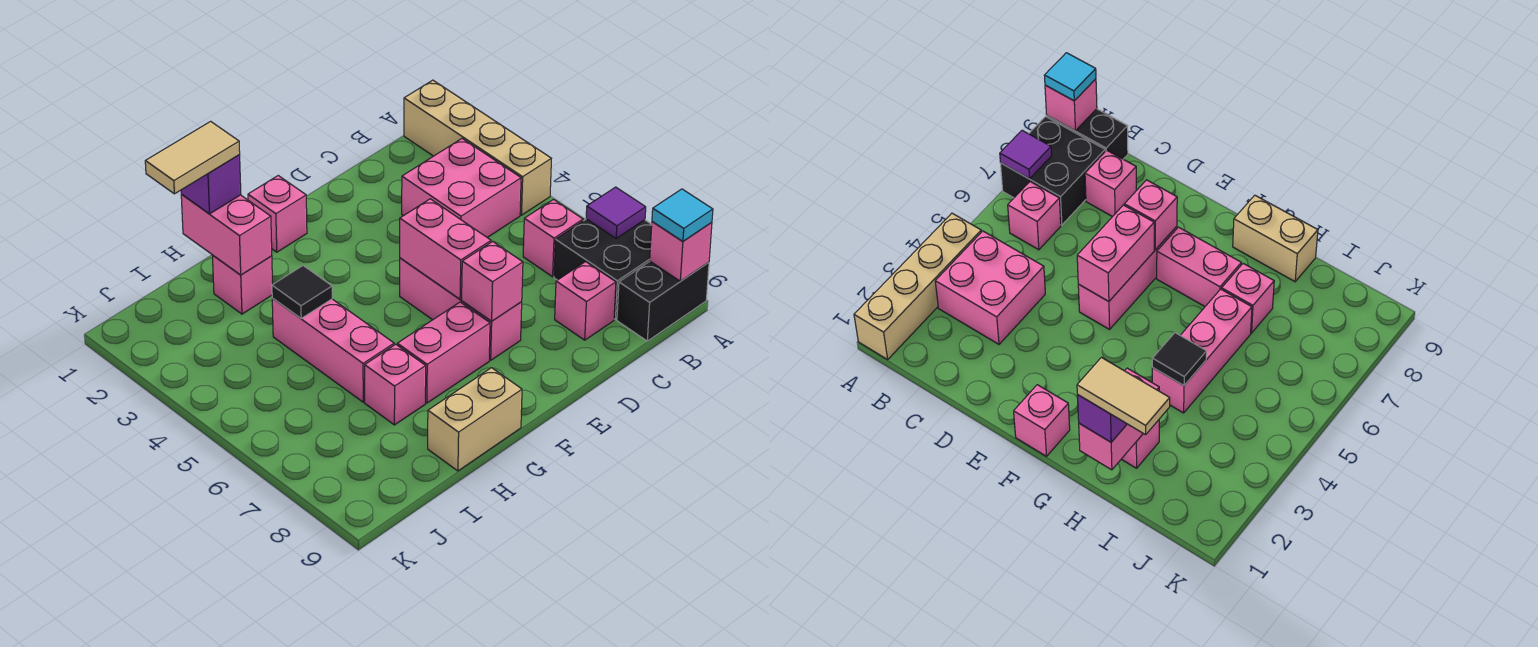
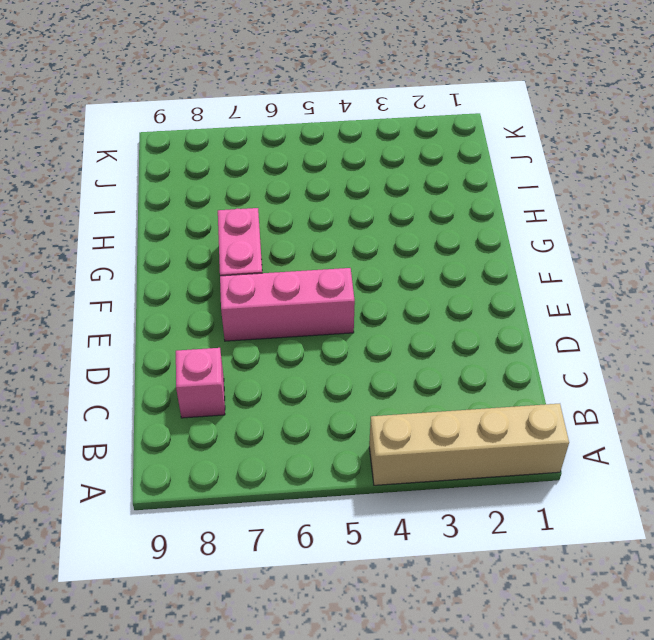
none -> black brick A7:B8 level 1
none -> black brick A9:B9 level 1
none -> pink brick B3:C4 level 1

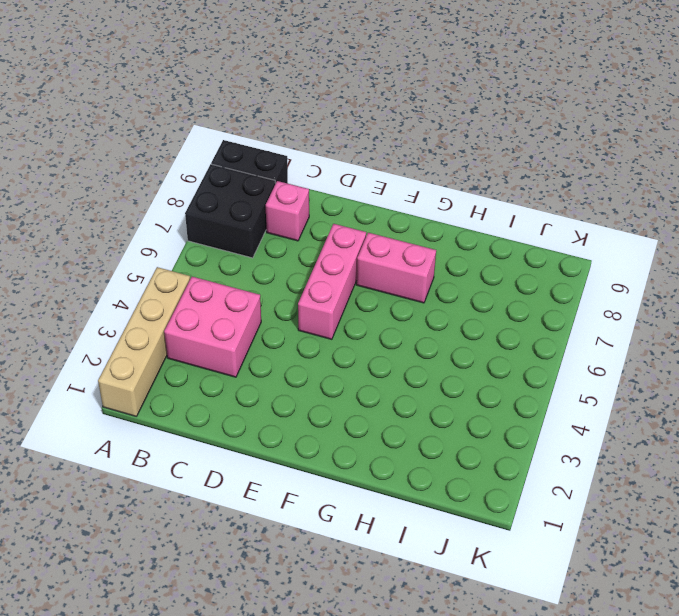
none -> pink brick B6 level 1
none -> pink brick F1 level 1
none -> tan brick G9:H9 level 1

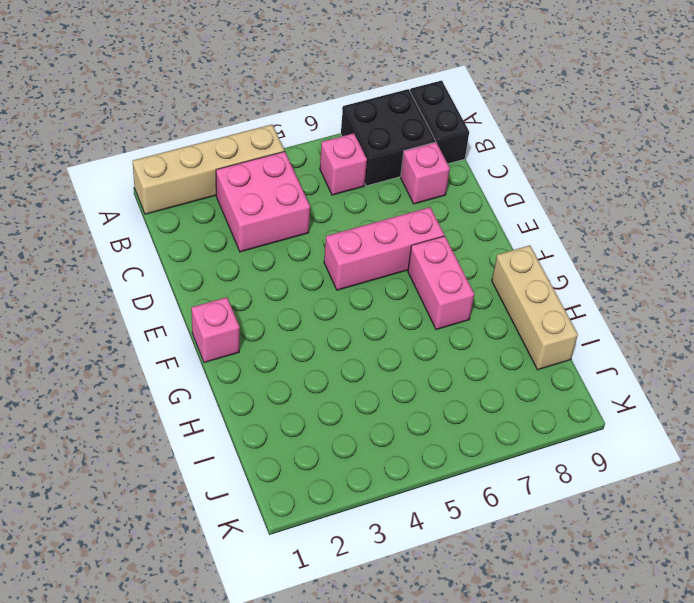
tan brick G9:I9 level 1 -> tan brick G9:H9 level 1
none -> pink brick H2 level 1
none -> pink brick H4:H6 level 1
none -> pink brick H7 level 1

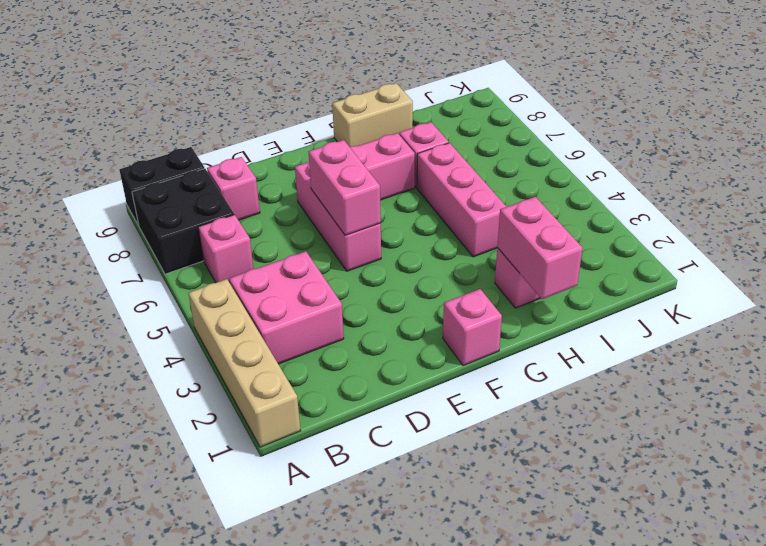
none -> purple tile A7 level 2
none -> pink brick A9 level 2
none -> pink brick E7 level 2

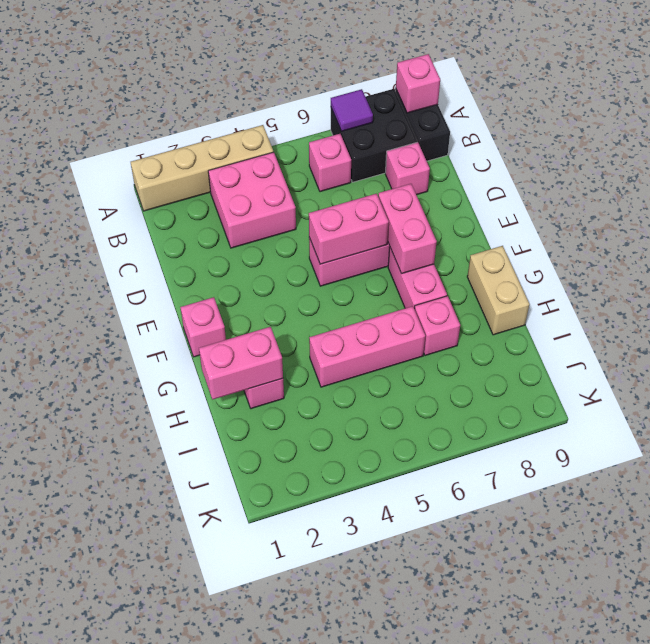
pink brick E7:F7 level 2 -> pink brick E7 level 2
none -> black tile H4 level 2
none -> cyan tile A9 level 3
none -> purple brick H1 level 3

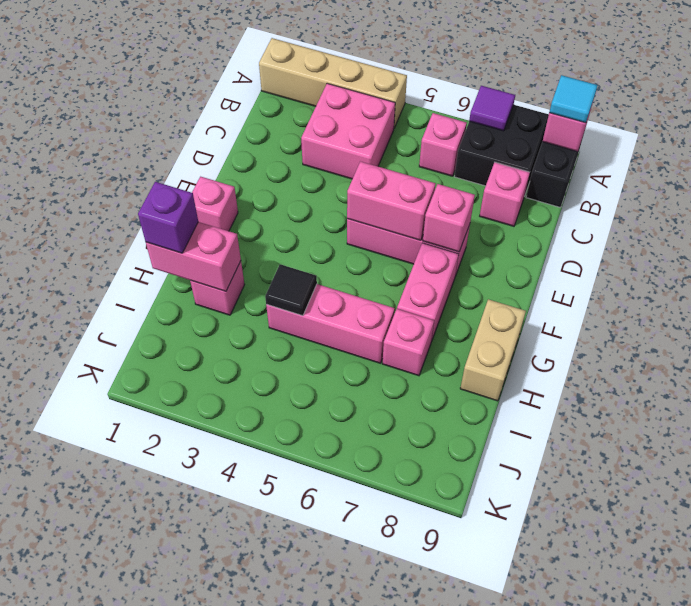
none -> tan tile H1:I1 level 4

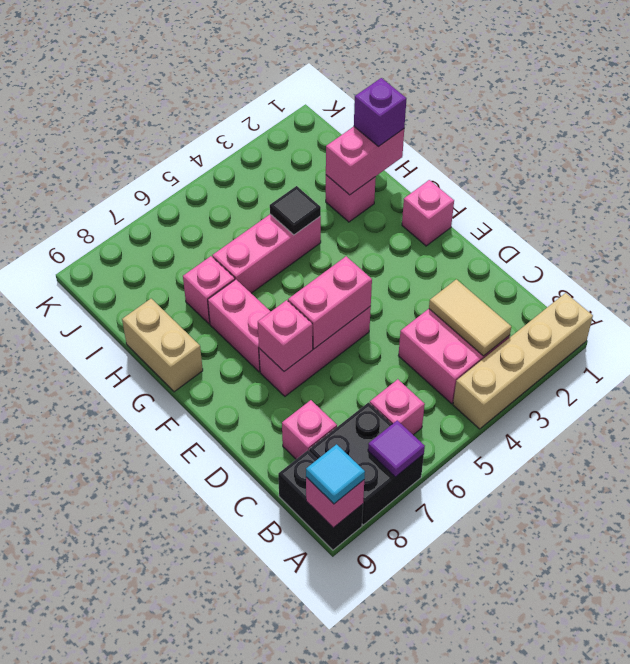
tan tile B3:C3 level 2 -> tan tile H1:I1 level 4

